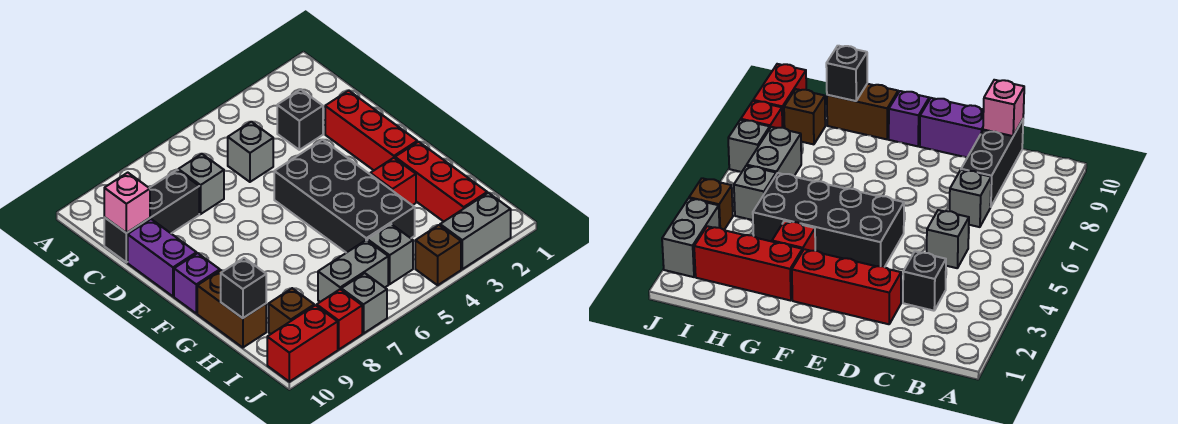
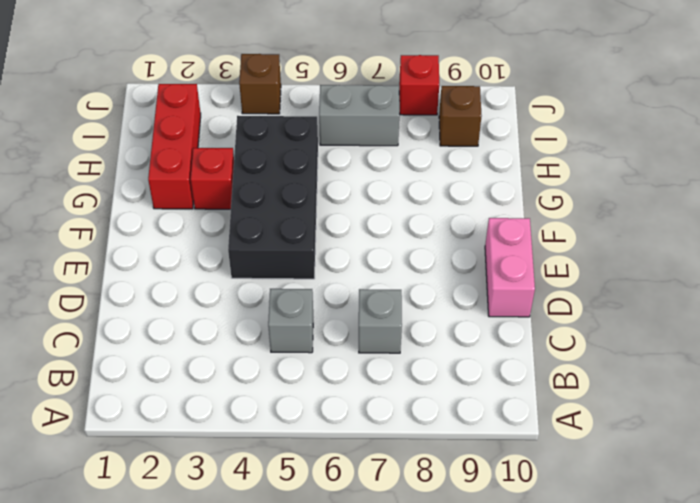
pink brick D10:E10 level 1 -> purple brick D10:E10 level 1
none -> black brick C3 level 1
none -> black brick C8:C10 level 1
none -> red brick D2:F2 level 1

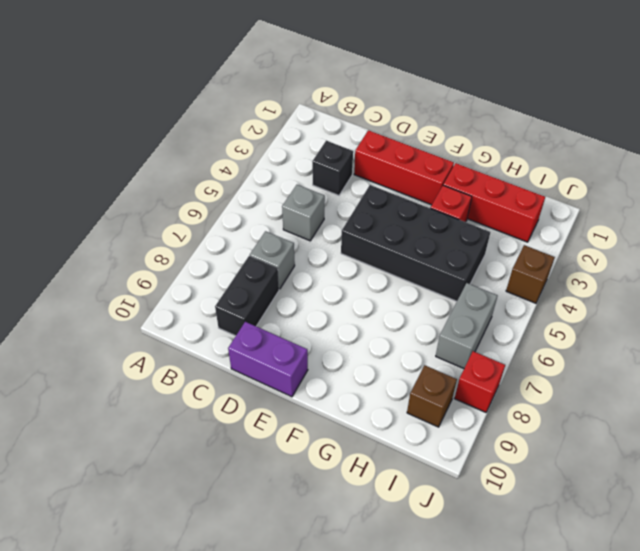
black brick C8:C9 level 1 -> black brick C8:C10 level 1
none -> purple brick F10 level 1
none -> brown brick G10:H10 level 1
none -> grey brick I5 level 1

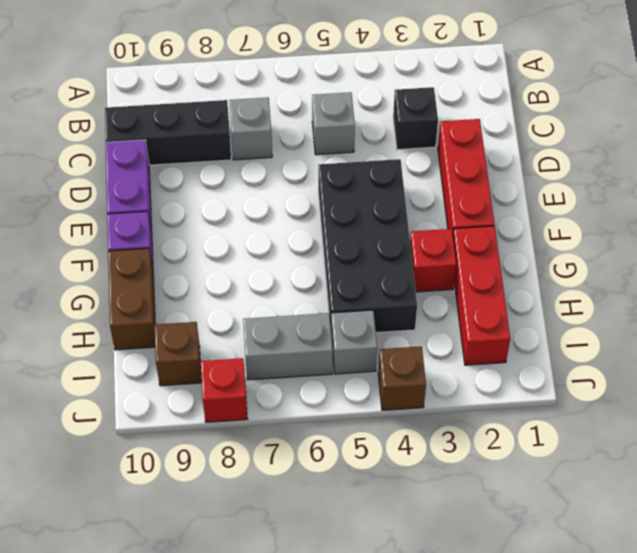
none -> grey brick J2:J3 level 1
none -> grey brick J7 level 1
none -> red brick J9:J10 level 1

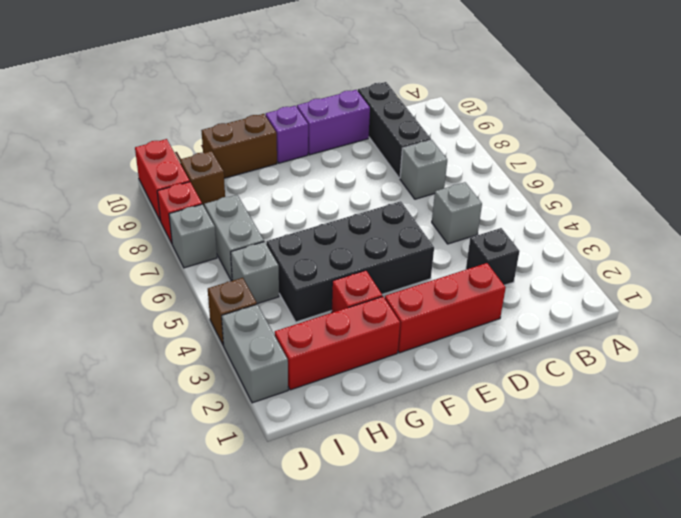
none -> pink brick C10 level 2
none -> black brick H10 level 2

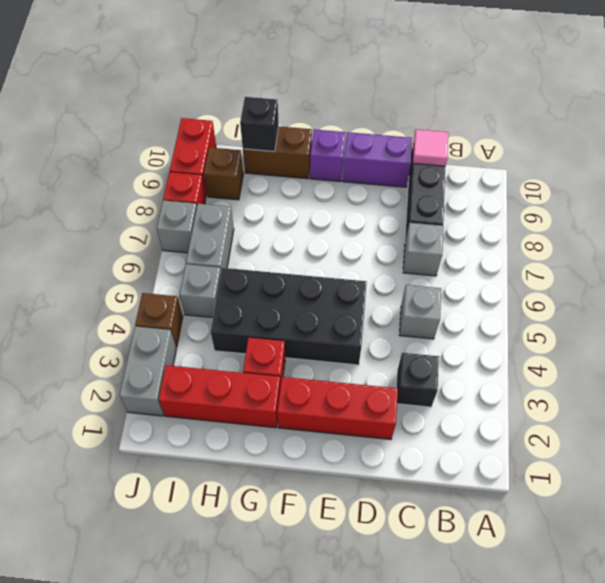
pink tile C10 level 2 -> pink brick C10 level 2

